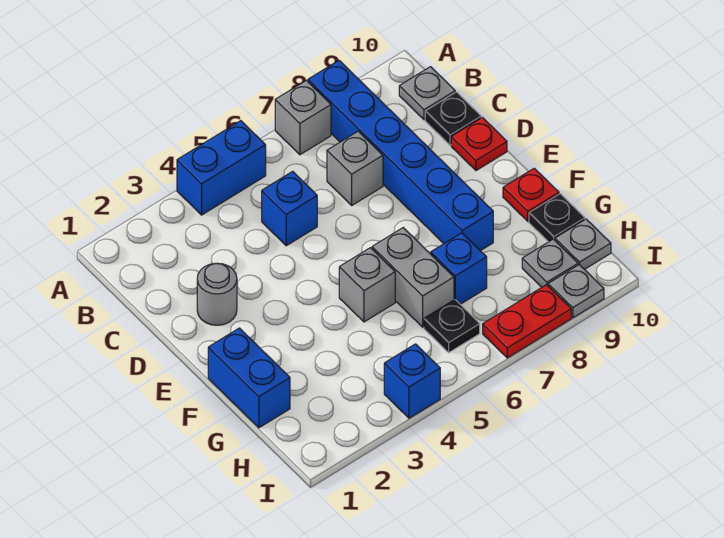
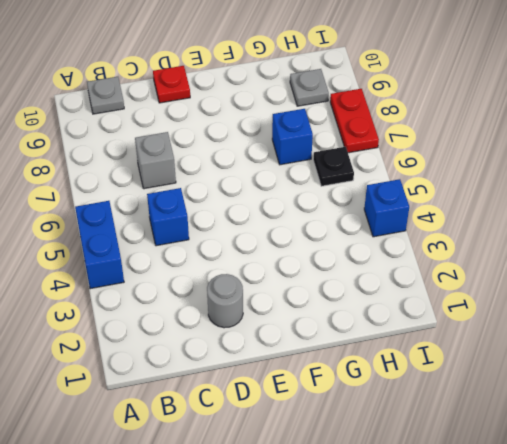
none -> grey brick A7 level 1
none -> blue brick A8:F8 level 1
none -> black plate C10 level 1

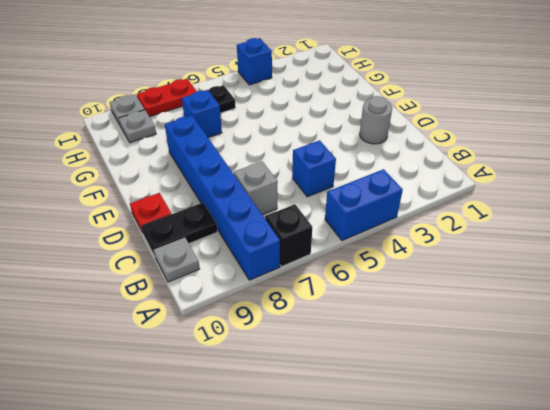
black brick A7 level 1 -> grey brick A7 level 1
black plate C9:C10 level 1 -> black plate C10 level 1
none -> blue brick F1:G1 level 1
none -> grey brick F5 level 1
none -> grey brick F6:G6 level 1

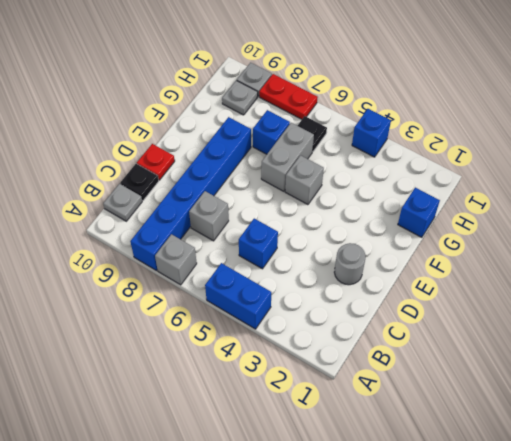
blue brick G1 level 1 -> blue brick F1:G1 level 1
none -> red plate F10 level 1
none -> black plate G10 level 1
none -> grey plate H10 level 1

